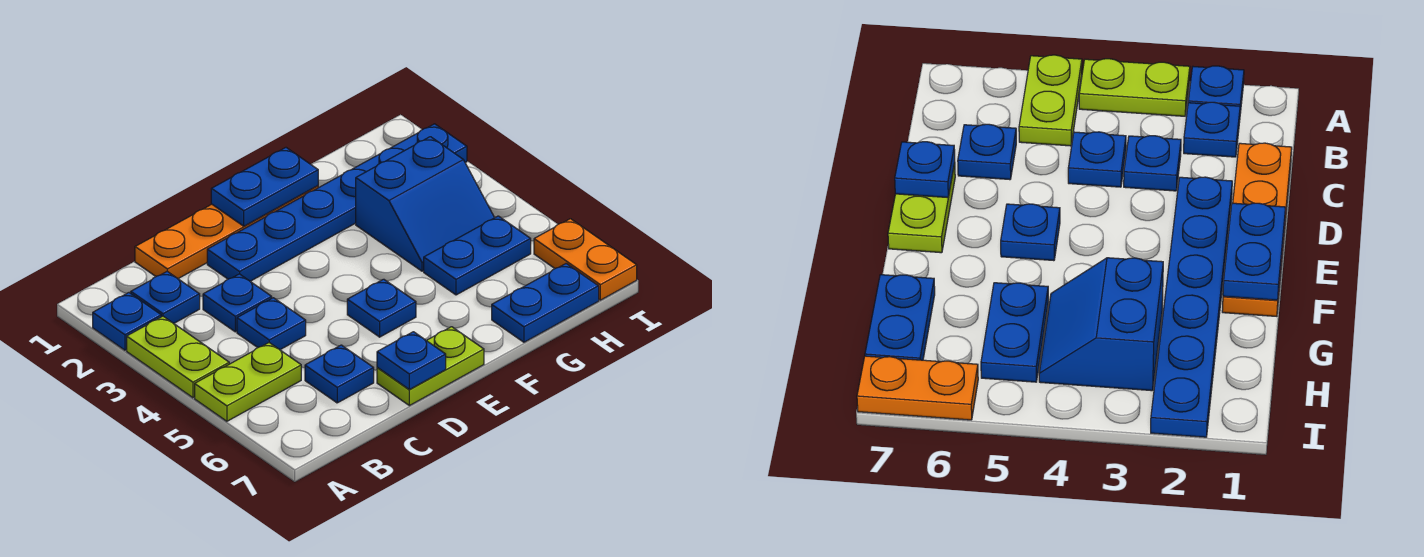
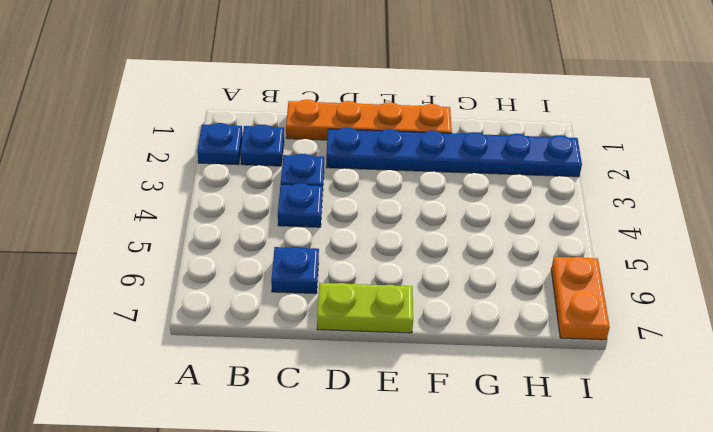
none -> lime plate A3:A4 level 1
none -> lime plate A5:B5 level 1
none -> blue plate E5 level 1

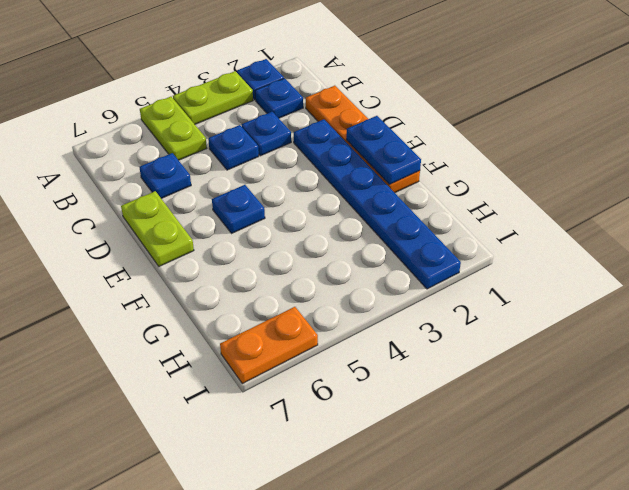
none -> blue slope G3:H4 level 1 top 3
none -> blue plate G5:H5 level 1
none -> blue plate G7:H7 level 1

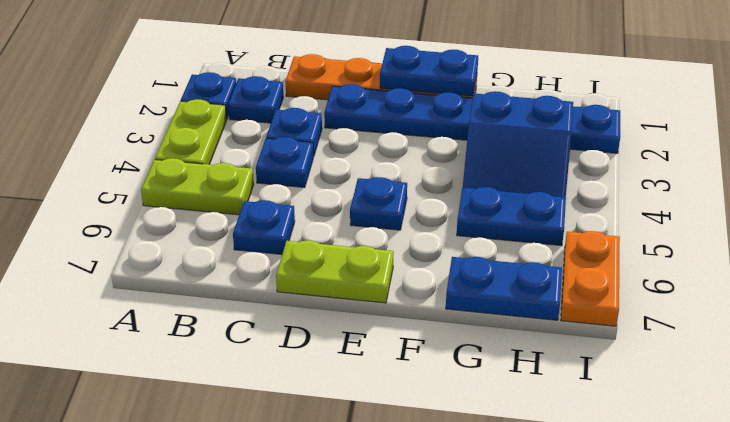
none -> blue plate D7 level 2

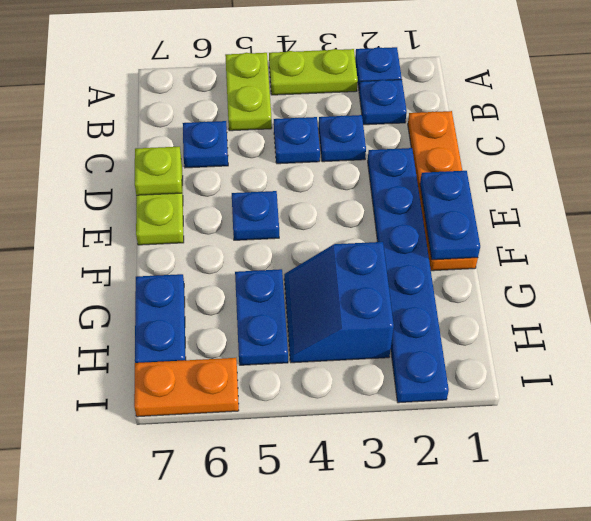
lime plate D7 level 2 -> blue plate D7 level 2

